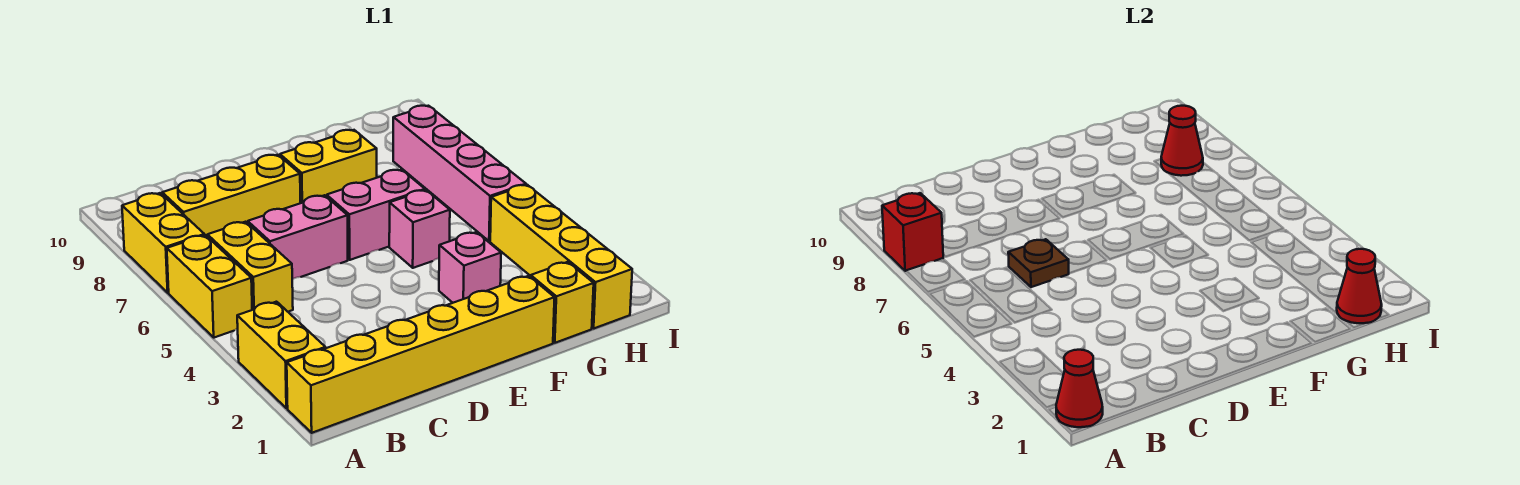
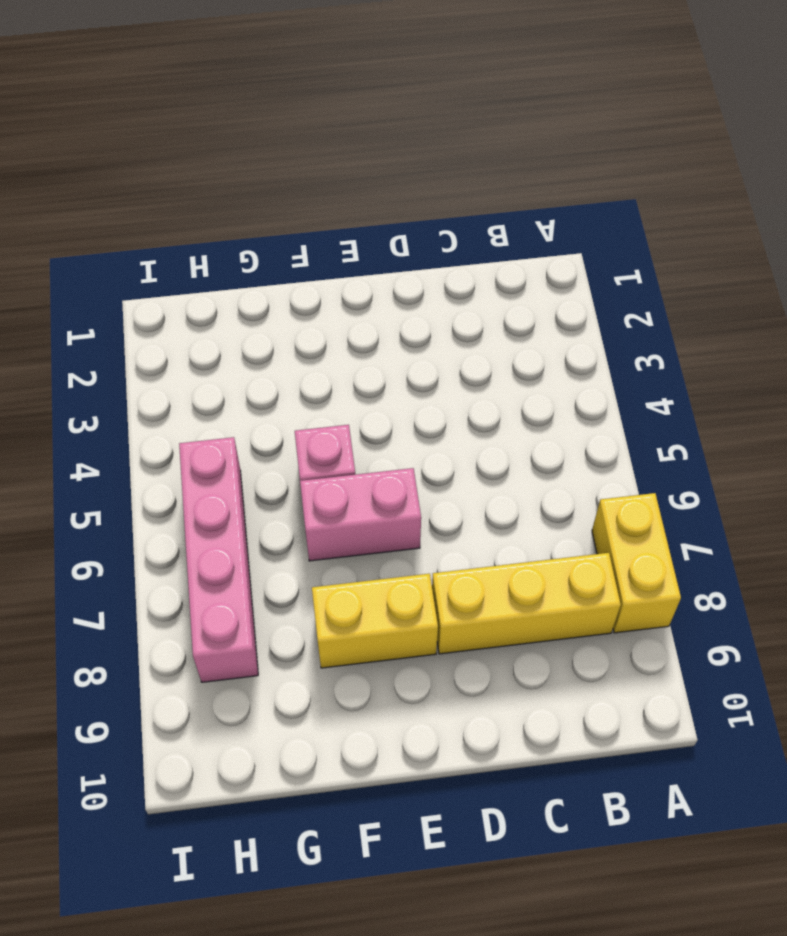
none -> yellow brick A1:F1 level 1
none -> yellow brick A2:A3 level 1
none -> yellow brick A5:A6 level 1

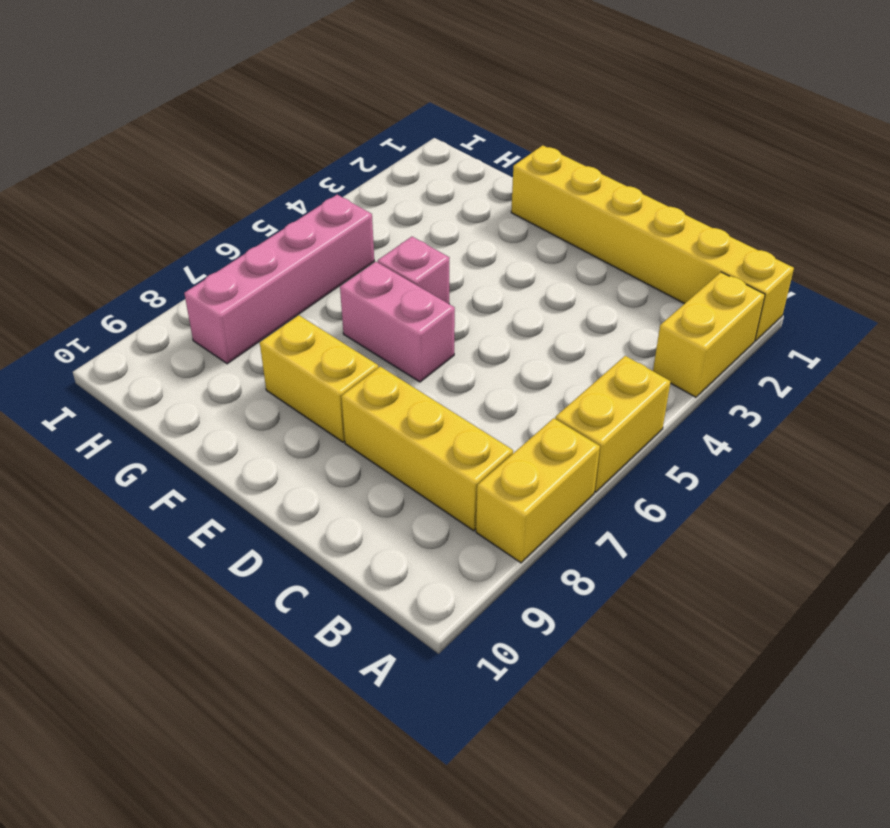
none -> yellow brick B5:B6 level 1
none -> pink brick C6:D6 level 1
none -> pink brick F3 level 1

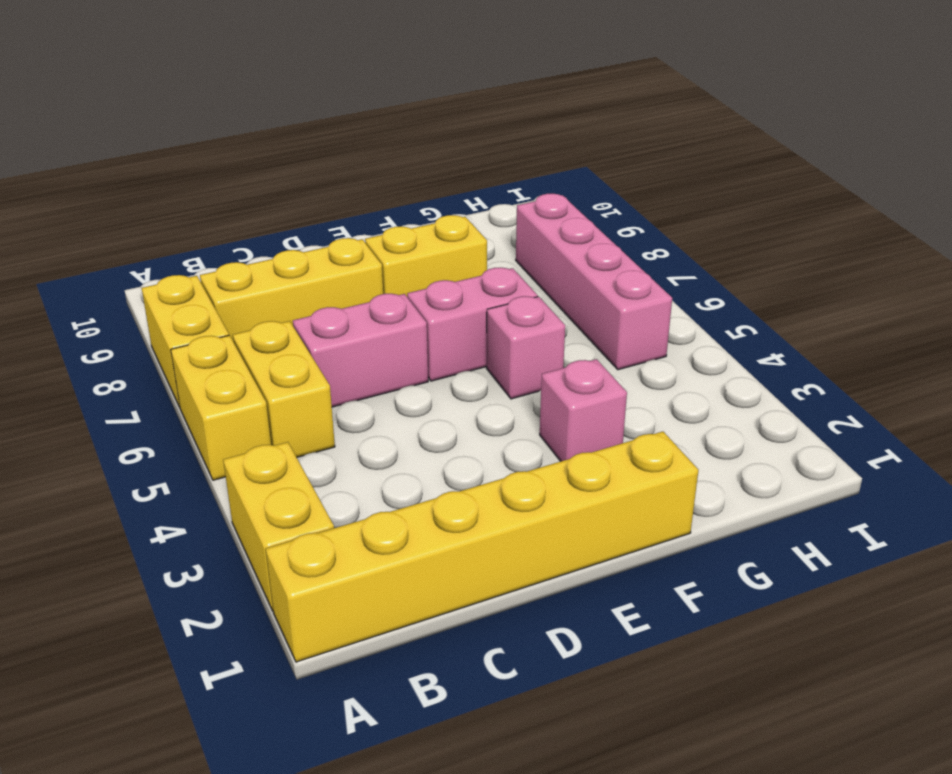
none -> yellow brick G1 level 1
none -> yellow brick H1:H4 level 1
none -> red cone A1 level 2

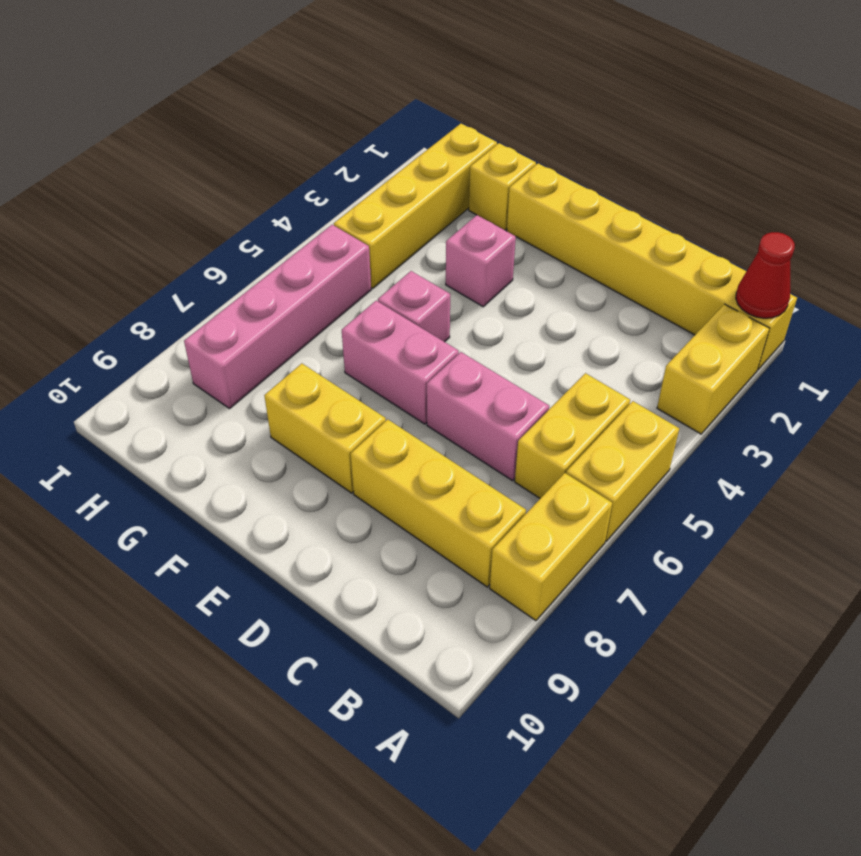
none -> red brick A8 level 2
none -> brown plate C6 level 2
none -> red cone H1 level 2

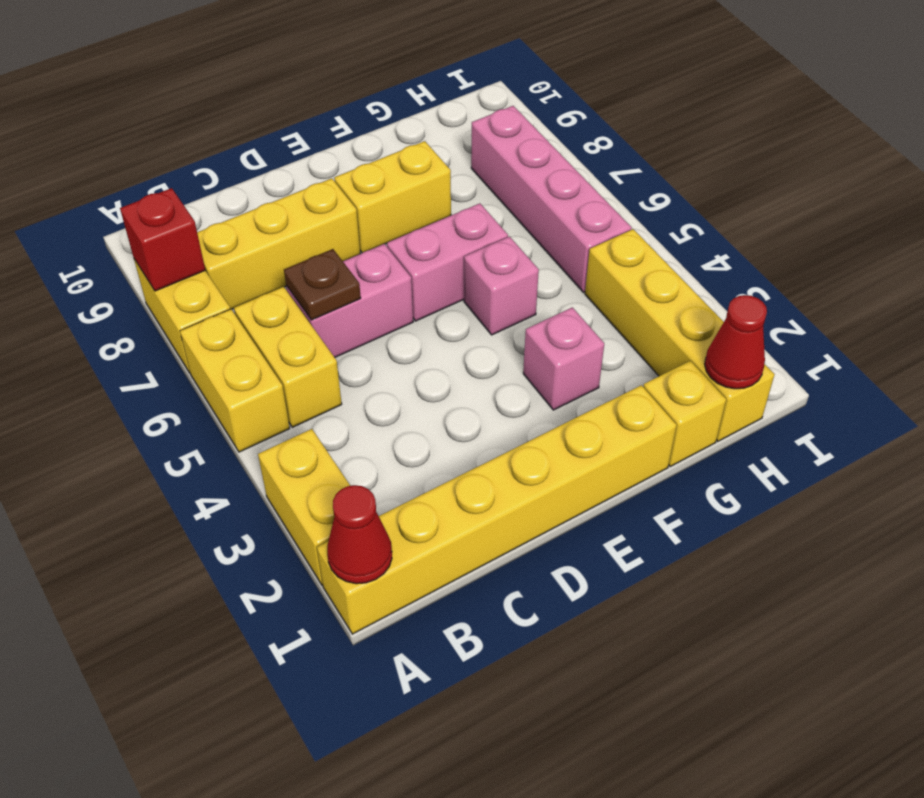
none -> red cone H8 level 2

